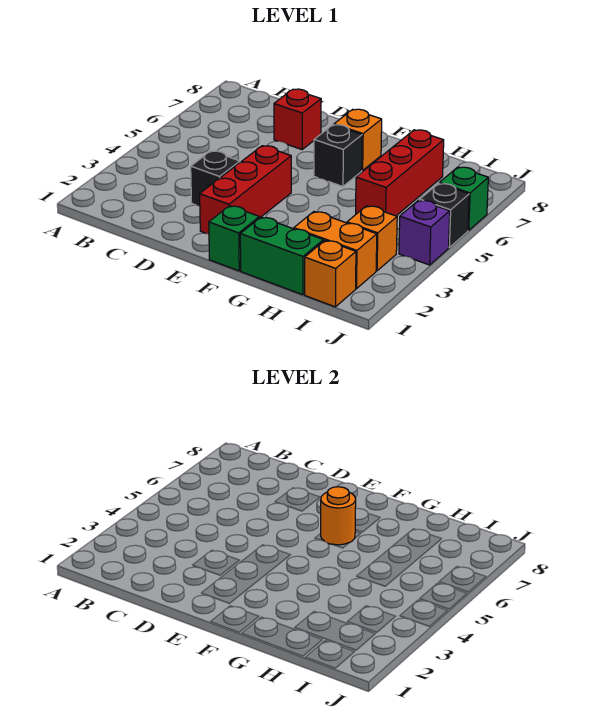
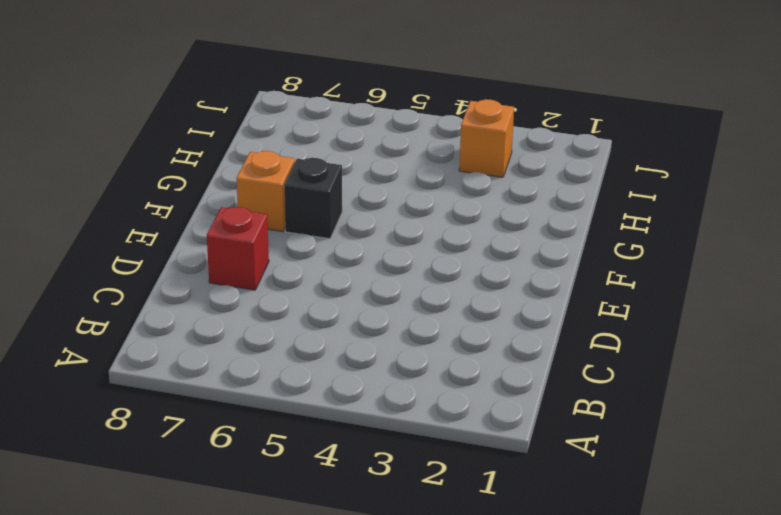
none -> black brick D3 level 1
none -> red brick E2:E4 level 1
none -> green brick F1 level 1

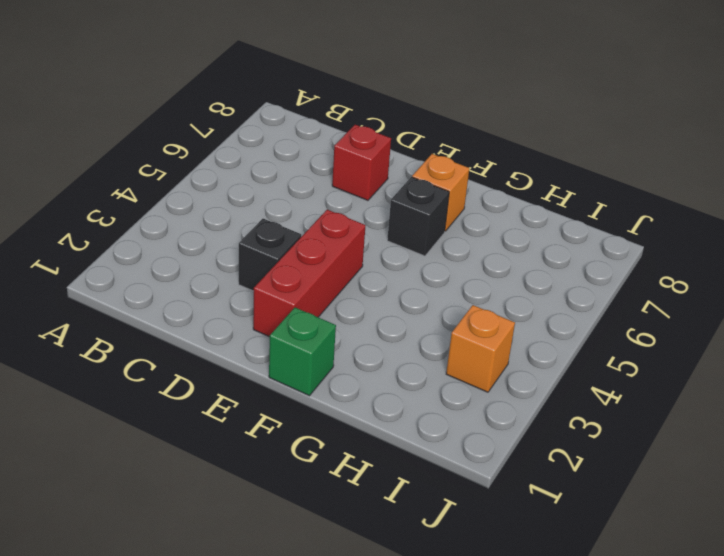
none -> green brick G1:H1 level 1
none -> orange brick H2:I2 level 1
none -> red brick H5:H7 level 1

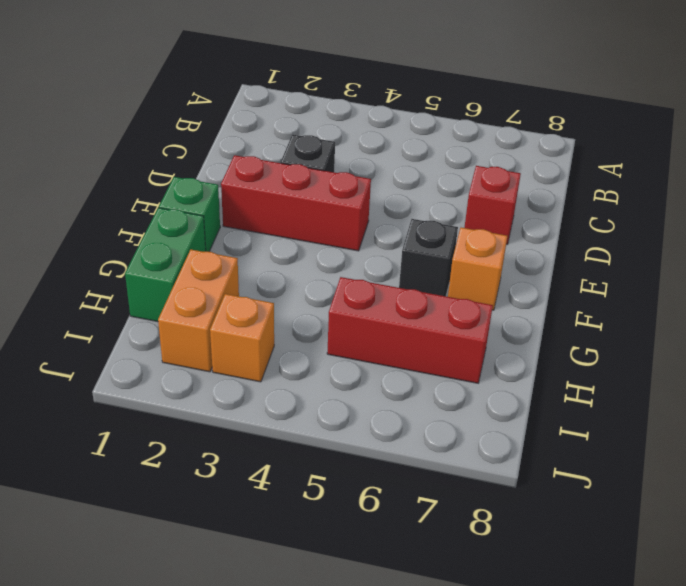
none -> orange brick I1 level 1
none -> purple brick J4 level 1
none -> black brick J5 level 1

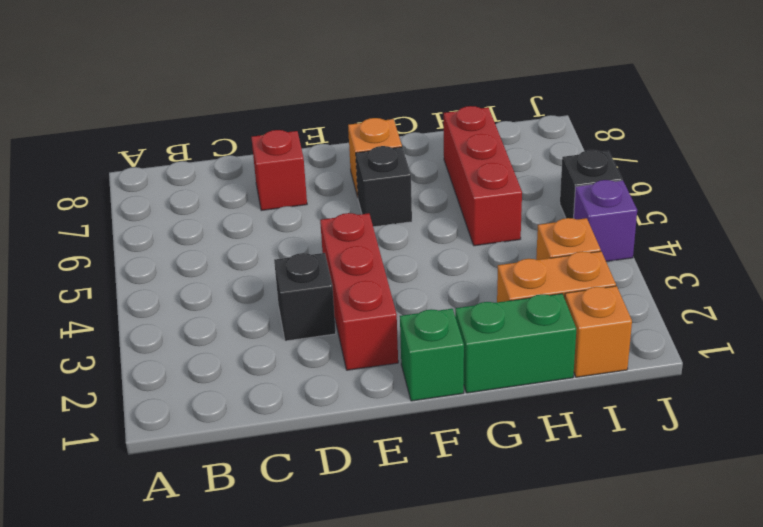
none -> green brick J6 level 1
none -> orange round brick F6 level 2

